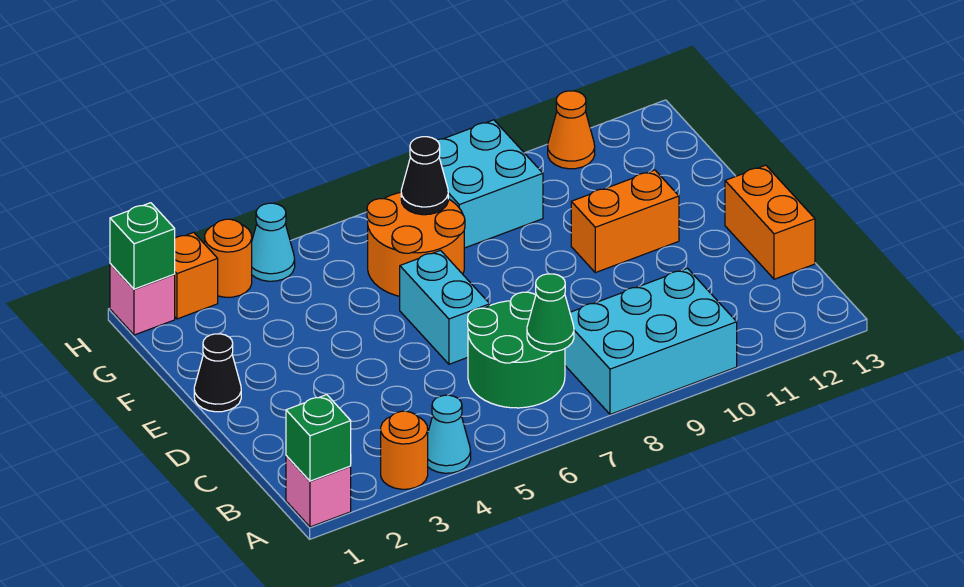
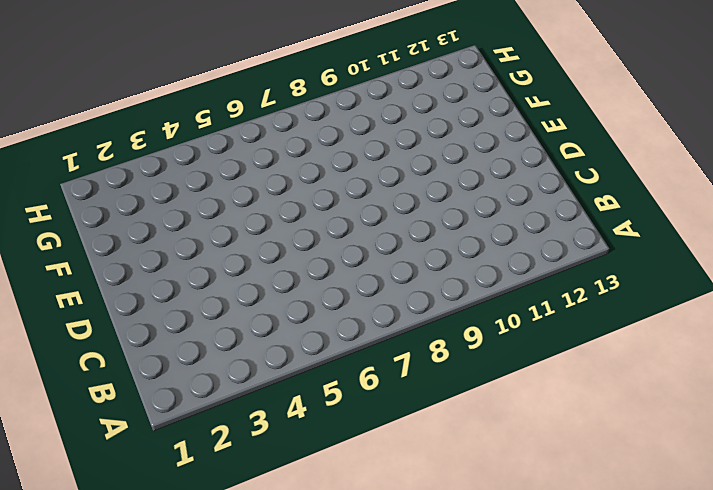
none -> pink brick A1 level 1
none -> orange round brick A3 level 1
none -> cyan cone A4 level 1

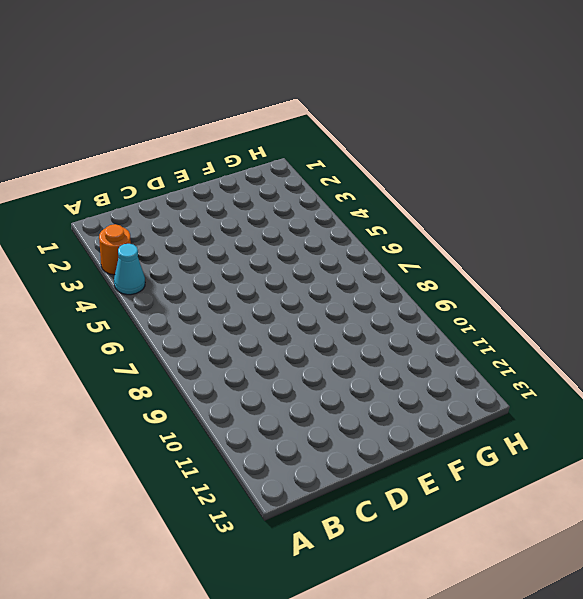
none -> pink brick A1 level 1
none -> cyan brick A8:B10 level 1
none -> green round brick B6:C7 level 1

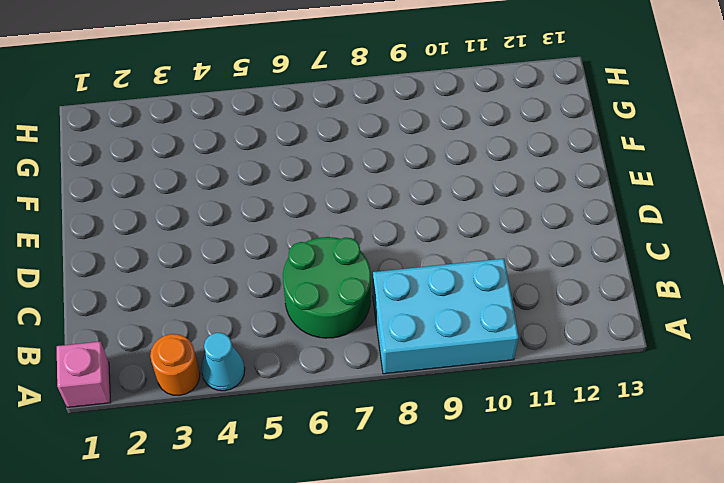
none -> orange brick C13:D13 level 1
none -> cyan brick D6:E6 level 1
none -> black cone E1 level 1

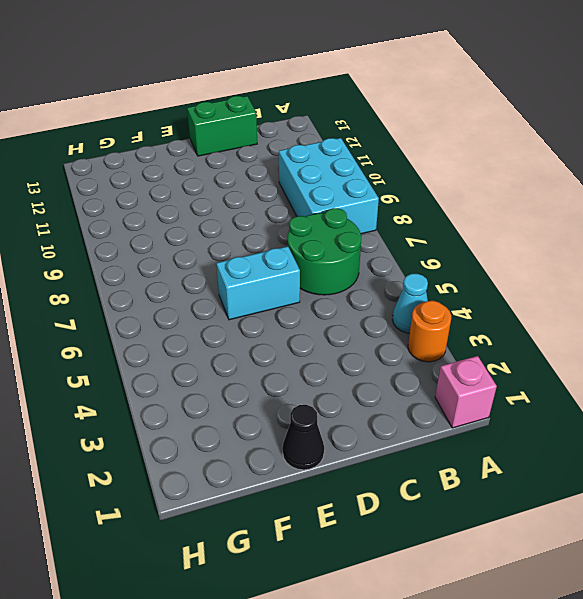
green brick C13:D13 level 1 -> orange brick C13:D13 level 1
none -> orange brick E10:E11 level 1
none -> orange round brick F6:G7 level 1
none -> cyan brick G8:H9 level 1

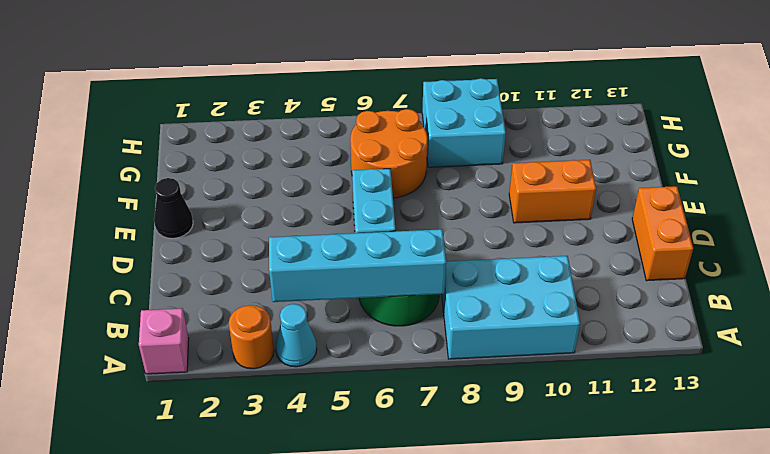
cyan brick B4:B7 level 2 -> green cone B7 level 2
none -> pink brick H1 level 1
none -> orange brick H2 level 1
none -> orange round brick H3 level 1

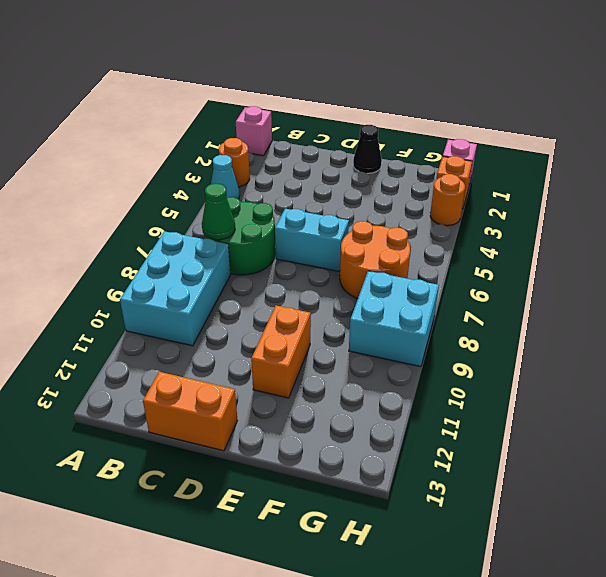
none -> cyan cone H4 level 1
none -> orange cone H11 level 1
none -> green brick A1 level 2

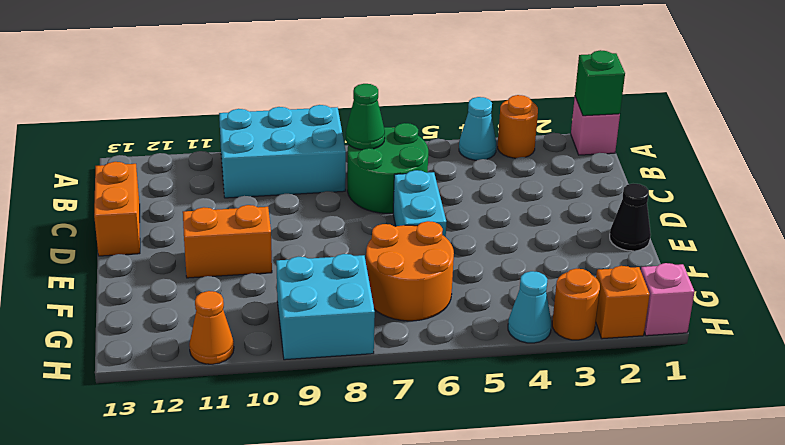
none -> black cone G7 level 2
none -> green brick H1 level 2

